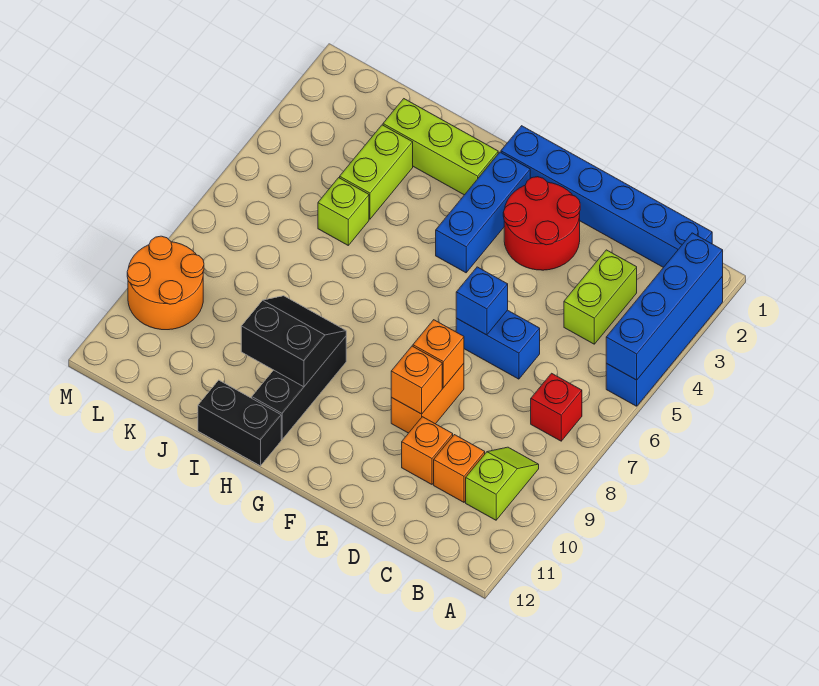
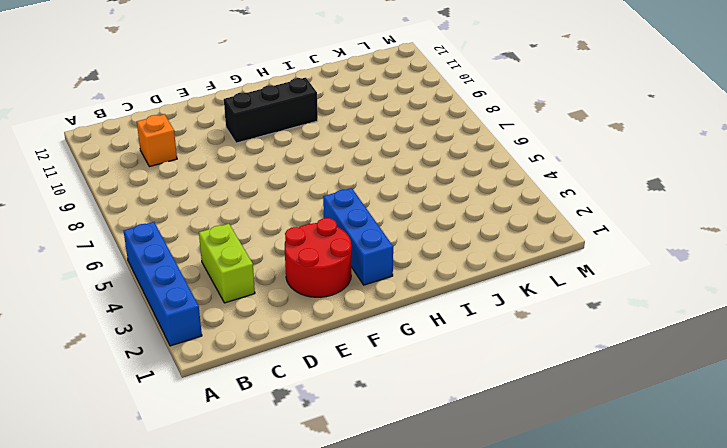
black brick F10:H10 level 1 -> black brick H9:H11 level 1
none -> blue brick B1:G1 level 1
none -> red brick B7 level 1
none -> lime slope B9:B10 level 1 top 10

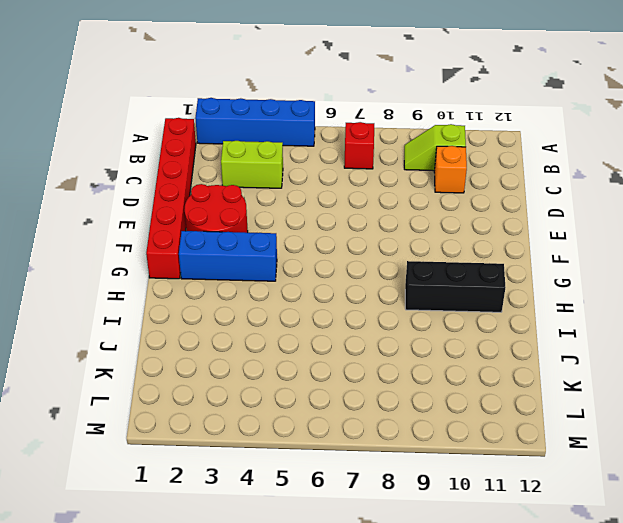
red brick B1:G1 level 1 -> blue brick B1:G1 level 1
none -> blue brick D6:E6 level 1
none -> orange brick D10 level 1
none -> orange brick E8:E9 level 1

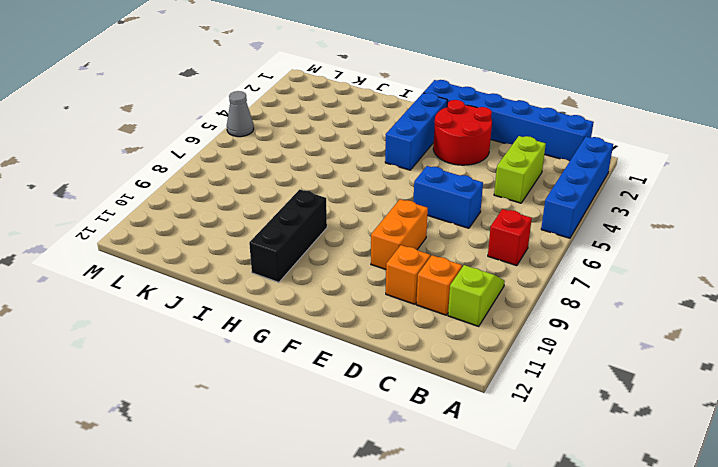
grey cone M5 level 1 -> none
none -> lime brick H2:J2 level 1
none -> black brick H12:I12 level 1
none -> lime brick J3:J4 level 1

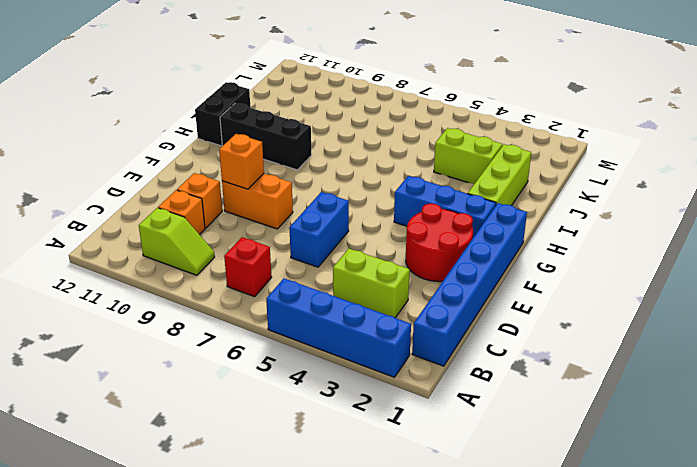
none -> lime brick J5 level 1
none -> orange round brick L9:M10 level 1
none -> blue brick A2:A5 level 2

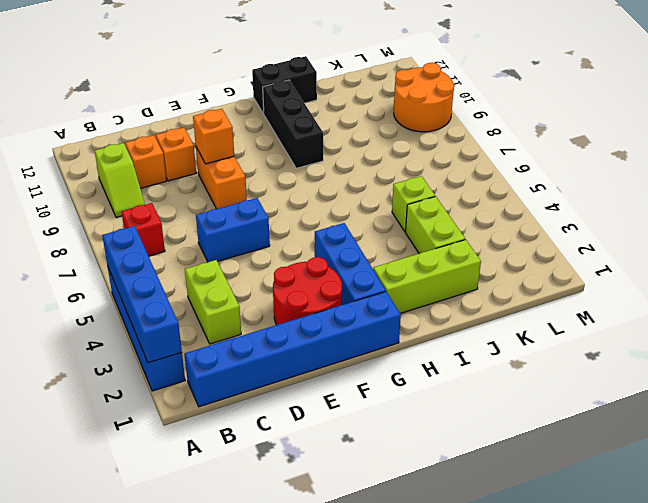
none -> blue brick E6 level 2
none -> orange brick E8 level 2
none -> black slope H9:I10 level 2 top 10

